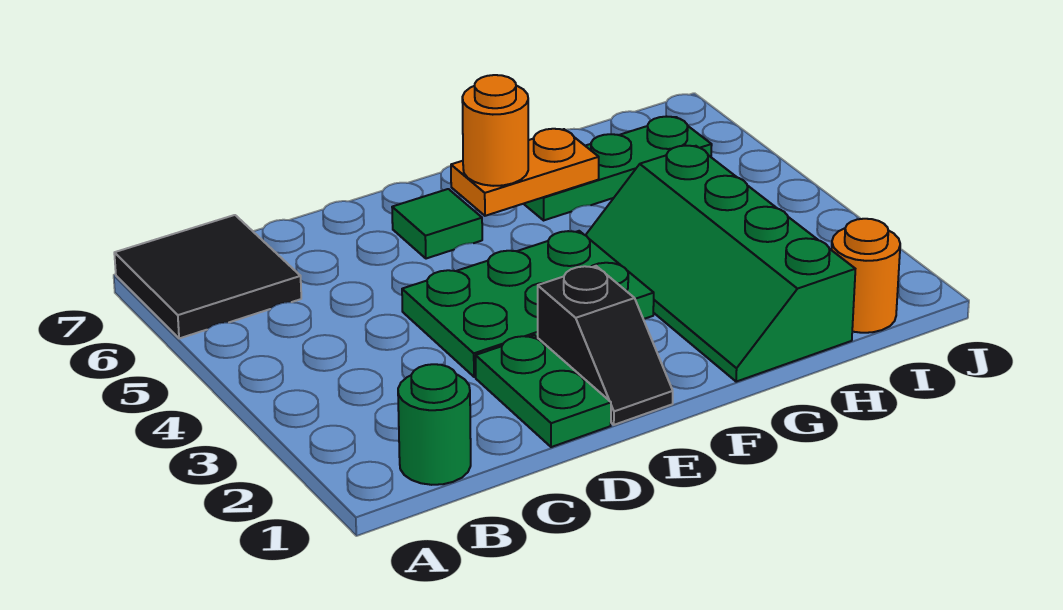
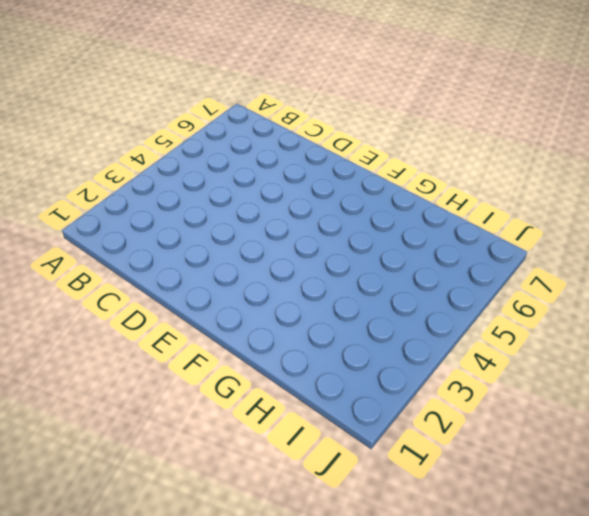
none -> black tile A6:B7 level 1
none -> green round brick B1 level 1

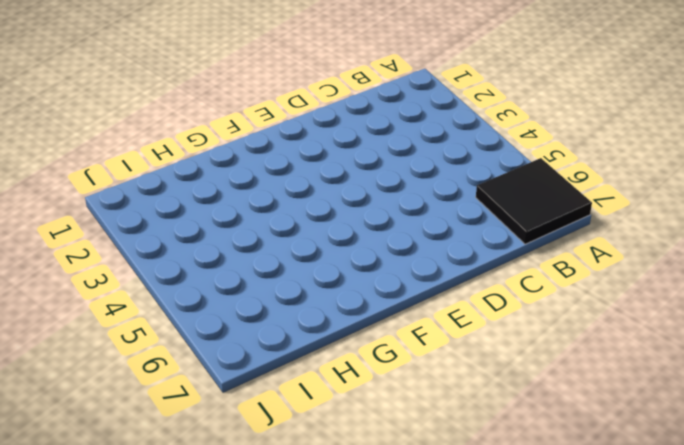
none -> green round brick B1 level 1
none -> green plate D1:D2 level 1

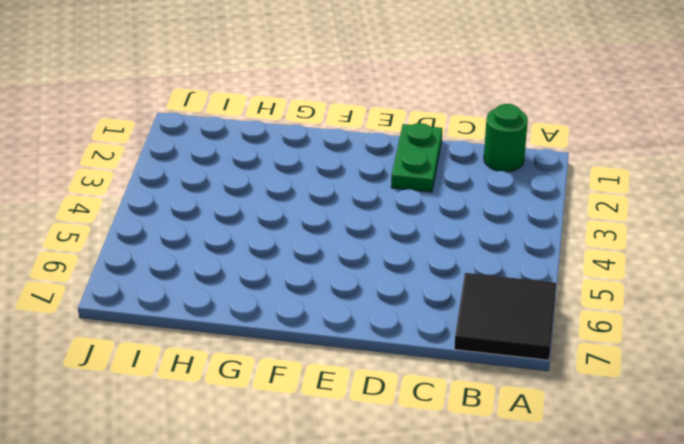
none -> green plate D3:F4 level 1
none -> black slope E1:E2 level 1 top 2

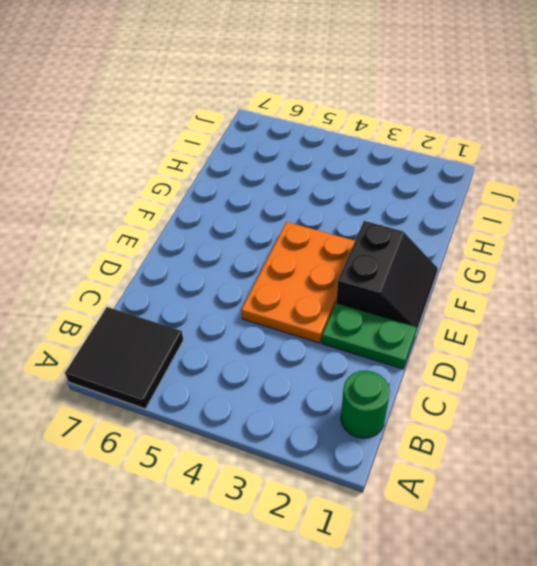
orange plate D3:F4 level 1 -> green plate D3:F4 level 1
black slope E1:F2 level 1 top 2 -> black slope E1:E2 level 1 top 2
none -> green tile E6 level 1
none -> green slope G1:H4 level 1 top H

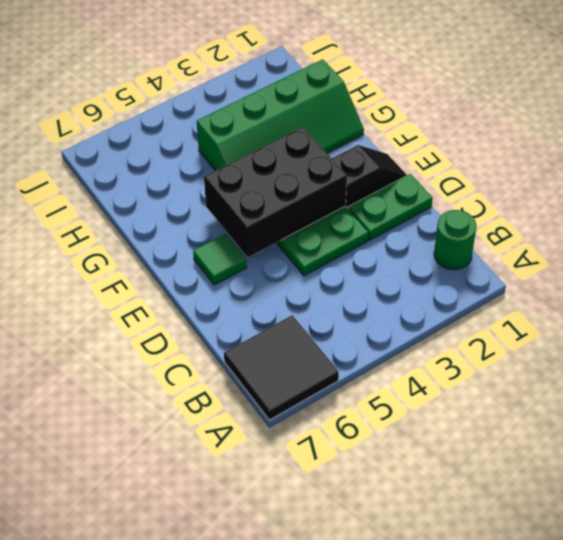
black brick E3:F5 level 2 -> none
none -> green plate G6:I6 level 1
none -> orange round brick I1 level 1

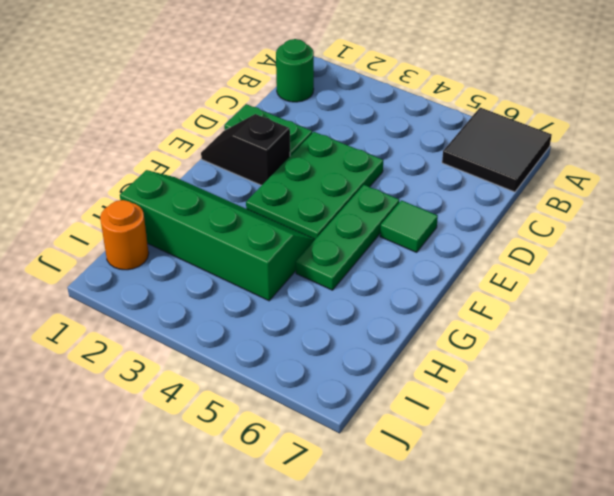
green plate E5:G5 level 1 -> green plate G6:I6 level 1
none -> orange plate F6:G6 level 2
none -> orange round brick F6 level 3

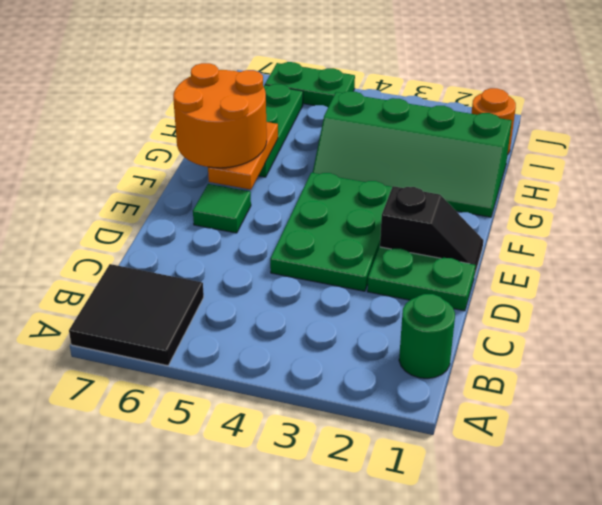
orange round brick F6:G7 level 3 -> orange round brick F6 level 3
green plate J5:J6 level 1 -> none

